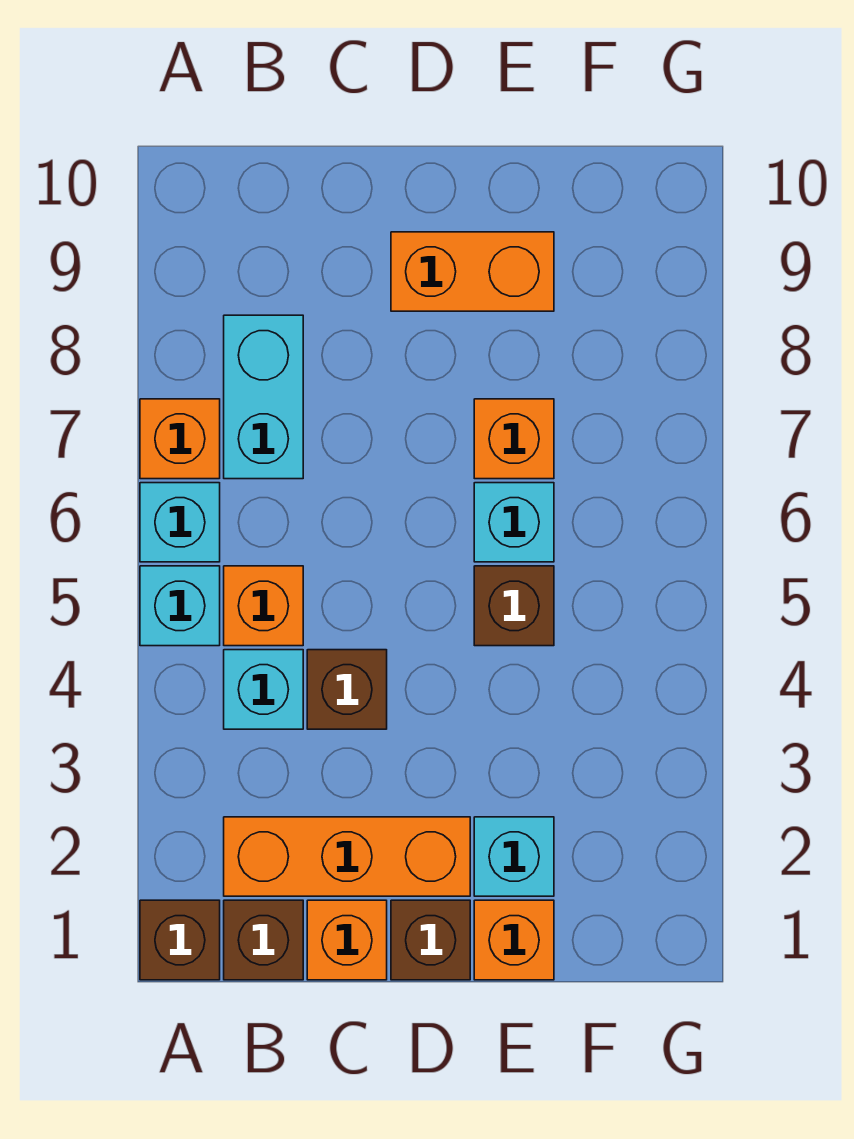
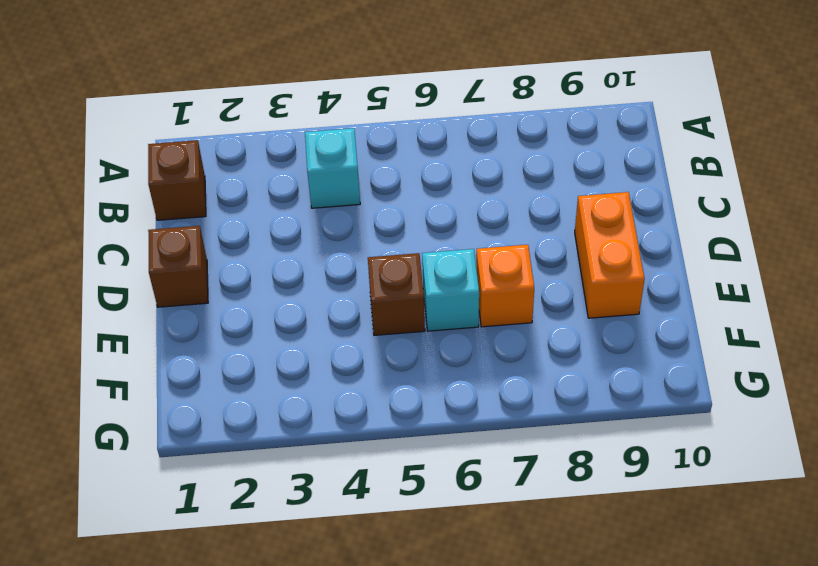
none -> brown brick A1 level 1
none -> cyan brick A5 level 1
none -> cyan brick A6 level 1

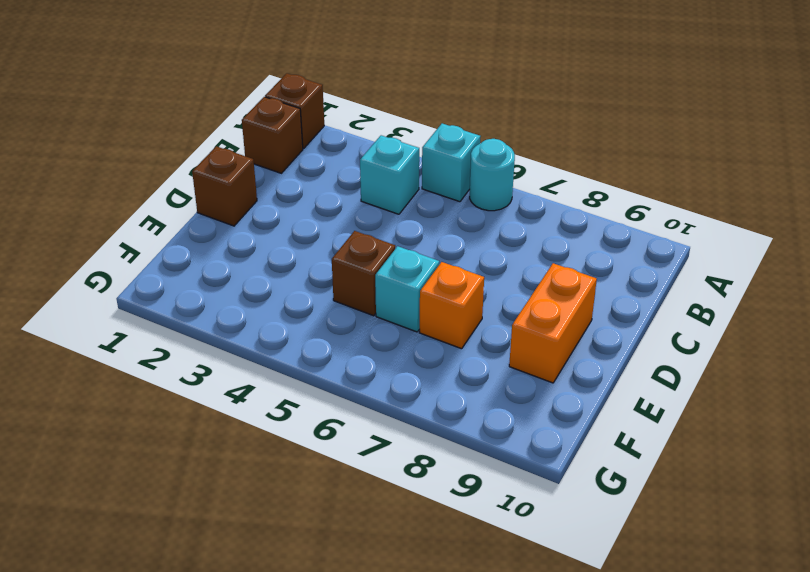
cyan round brick A6 level 1 -> cyan brick A6 level 1
none -> orange brick A7 level 1
none -> orange brick B2:D2 level 1
none -> orange brick B5 level 1

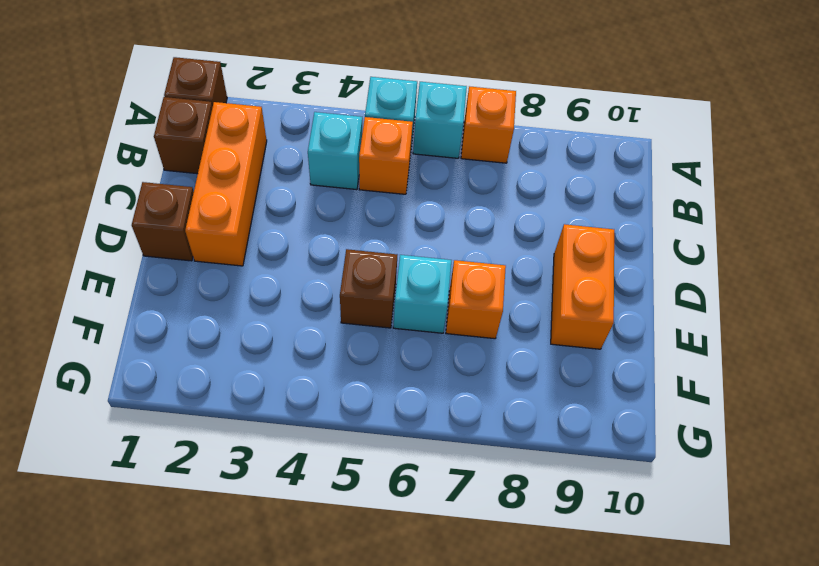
none -> cyan brick B7:B8 level 1
none -> orange brick C1 level 1
none -> brown brick C4 level 1

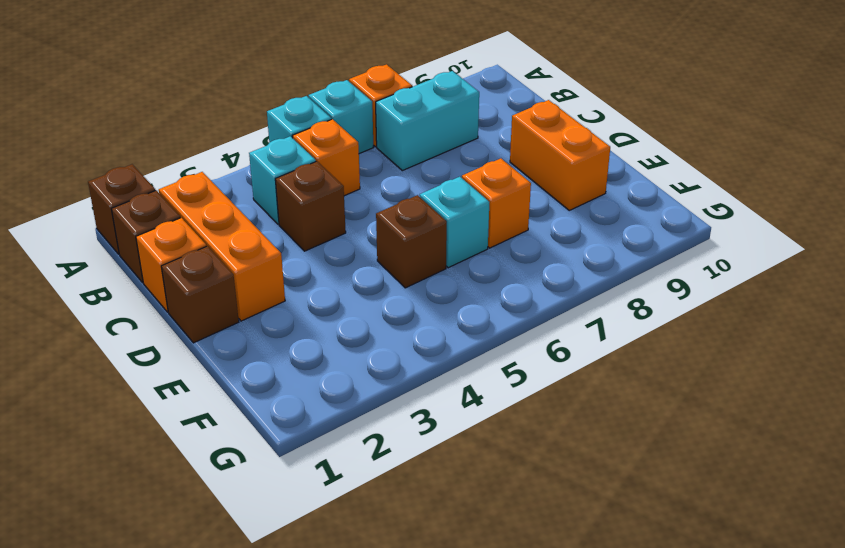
none -> orange brick E1 level 1
none -> cyan brick E2 level 1

